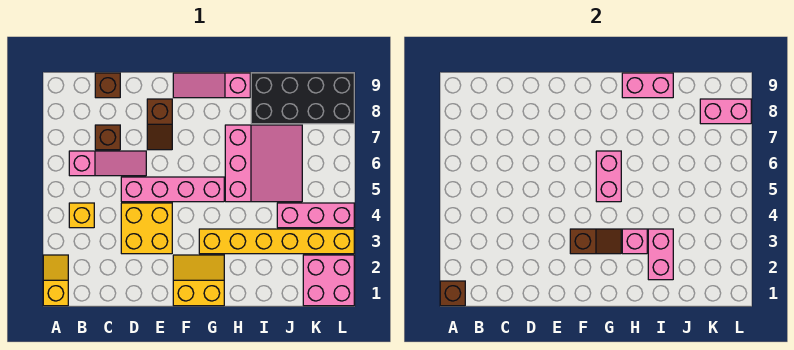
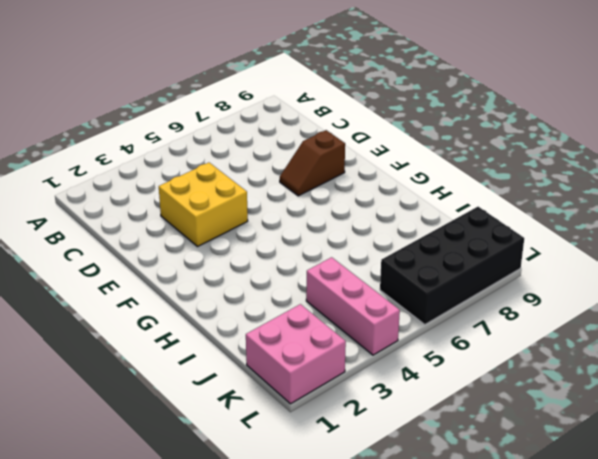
black brick K6:L9 level 1 -> black brick I8:L9 level 1
none -> yellow slope A1:A2 level 1 top 1
none -> yellow brick B4 level 1
none -> pink slope B6:D6 level 1 top B

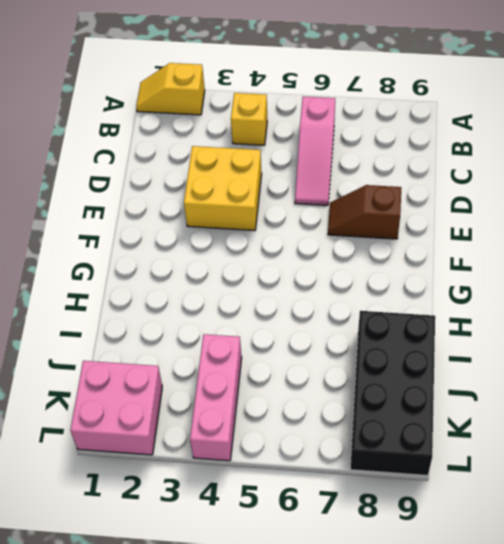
yellow slope A1:A2 level 1 top 2 -> yellow slope A1:A2 level 1 top 1
none -> brown brick C7 level 1
none -> brown brick C9 level 1
none -> pink brick D5:G5 level 1

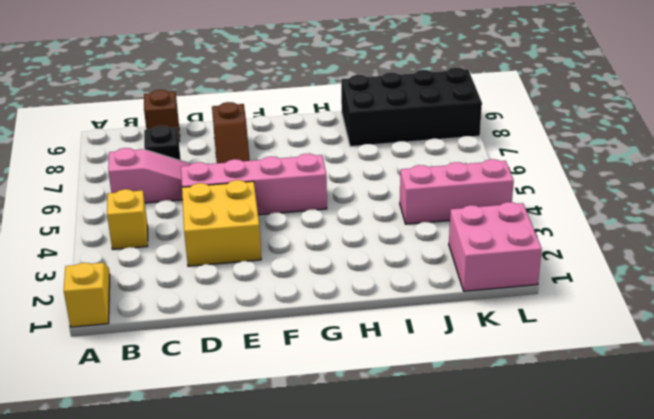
black brick C7 level 1 -> brown brick C7 level 1
none -> yellow slope F1:G2 level 1 top 1
none -> pink slope F9:H9 level 1 top H
none -> yellow brick G3:L3 level 1

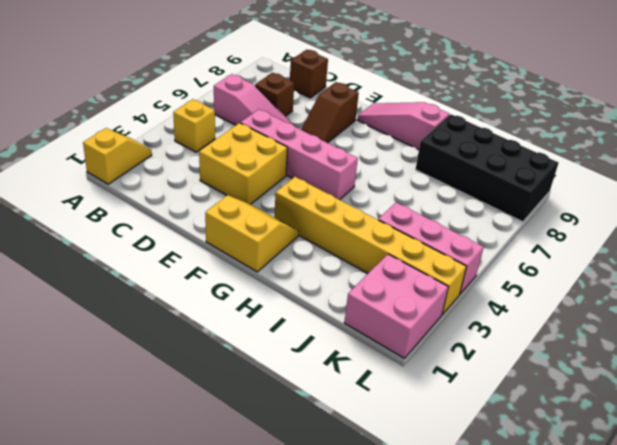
none -> pink slope H5:J7 level 1 top H
none -> brown brick A1 level 2
none -> brown slope F3:G3 level 2 top F

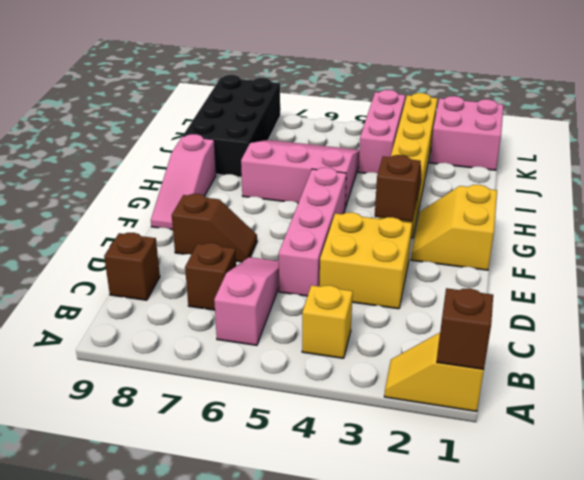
none -> pink brick G5:G6 level 2
none -> pink brick H3 level 2
none -> pink brick H9:I9 level 2

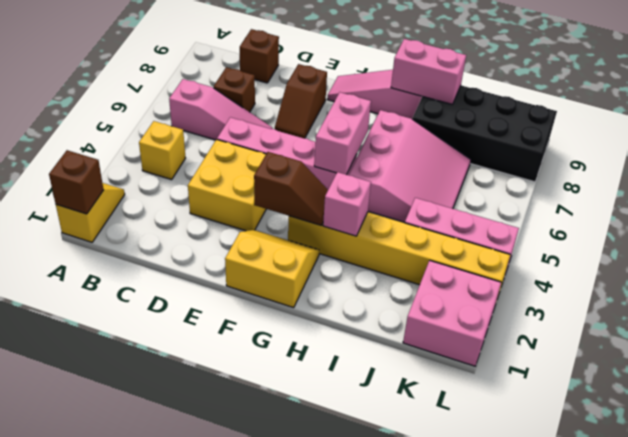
none -> pink brick I2:I3 level 2
none -> pink brick K8:L8 level 2

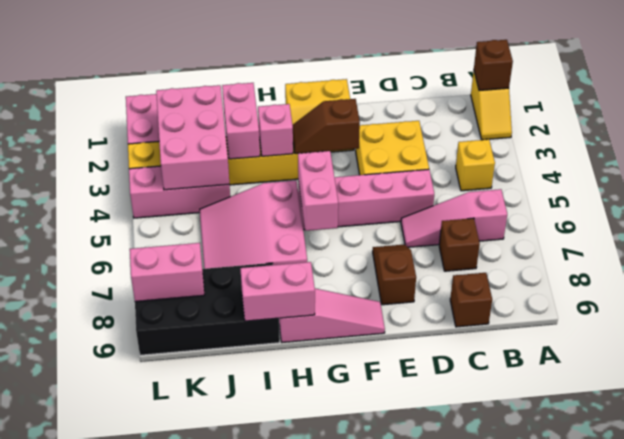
pink brick J2:K4 level 2 -> none

